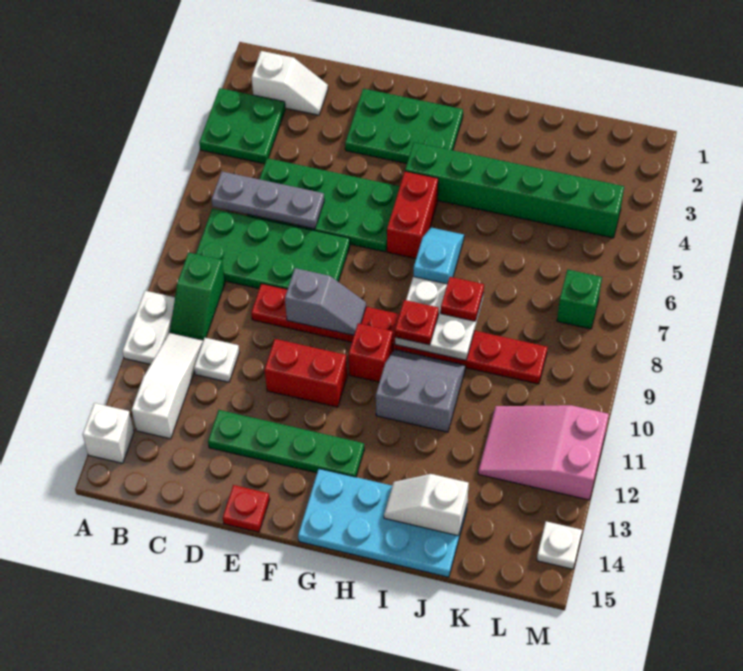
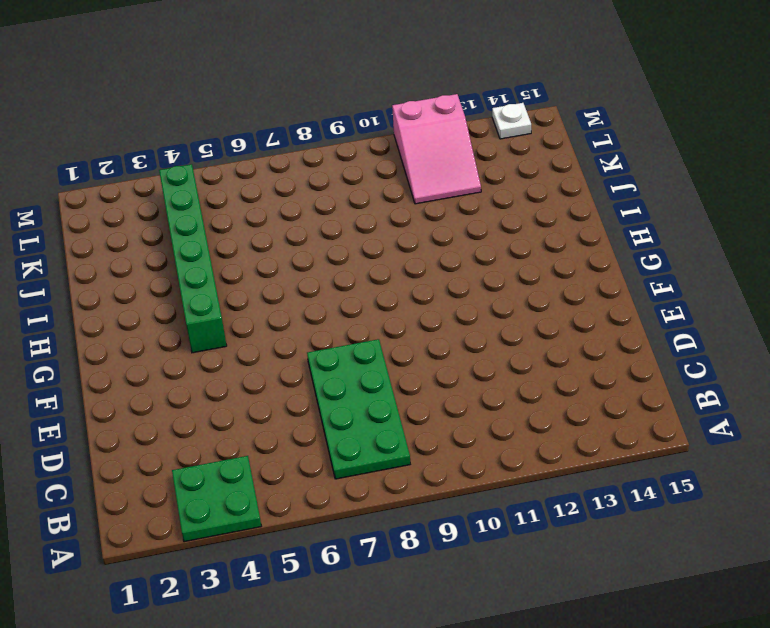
none -> white plate A10:A11 level 1
none -> white brick A14 level 1
none -> white slope B2:C2 level 1 top B

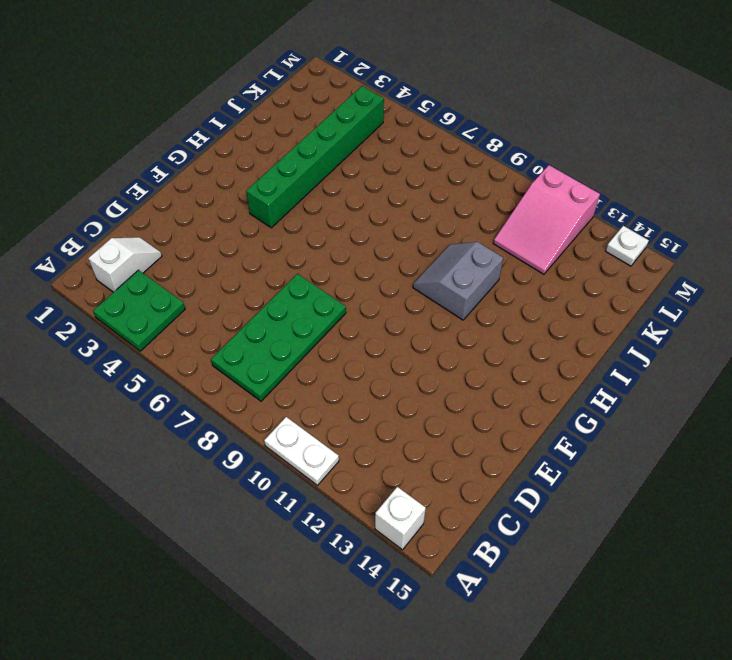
none -> green slope B9:B10 level 1 top 9
none -> white slope B11:B13 level 1 top 13
none -> green plate C5:F6 level 1

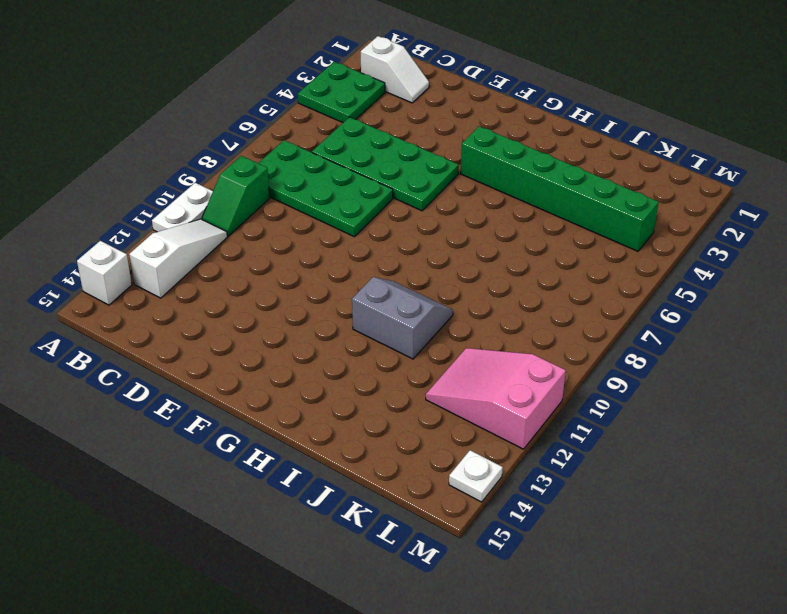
none -> white plate C11 level 1
none -> red plate D9:K9 level 1
none -> green plate D13:G13 level 1

